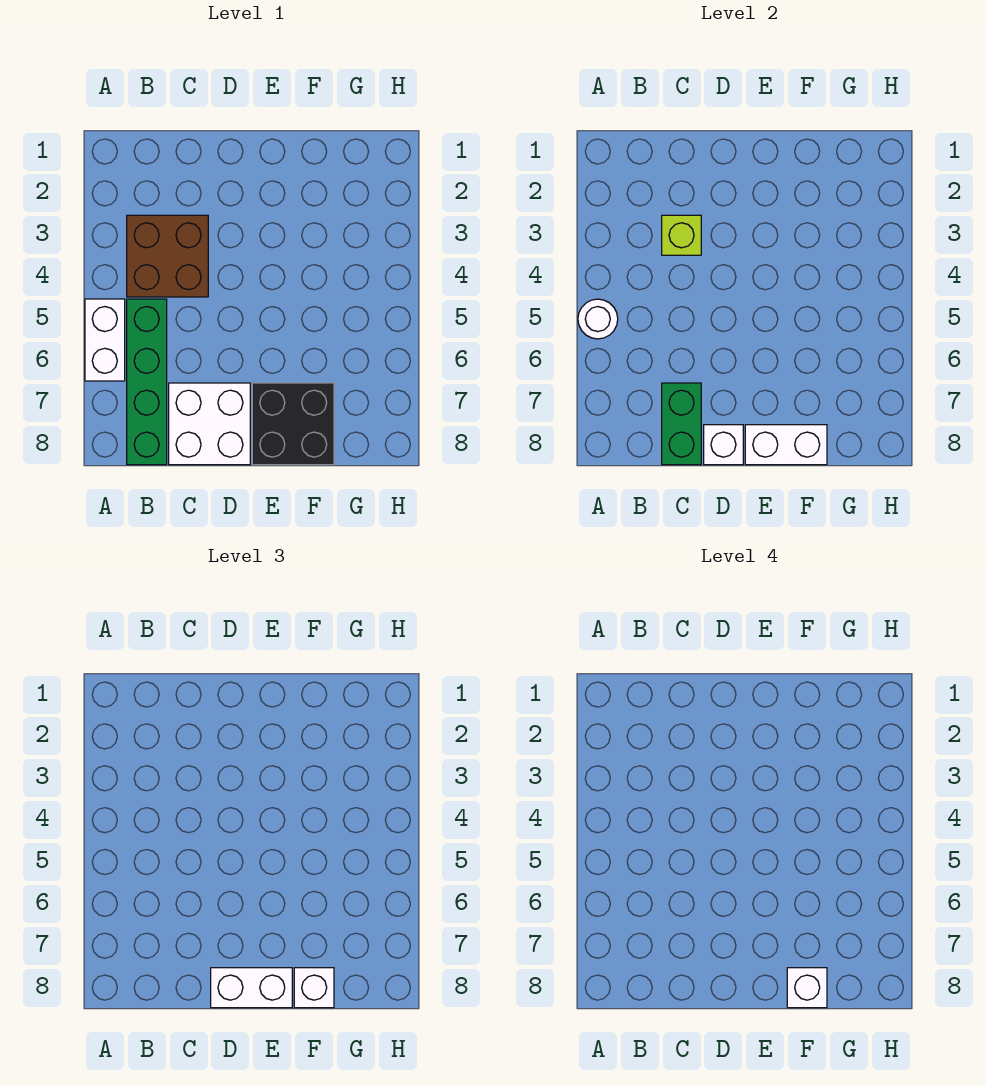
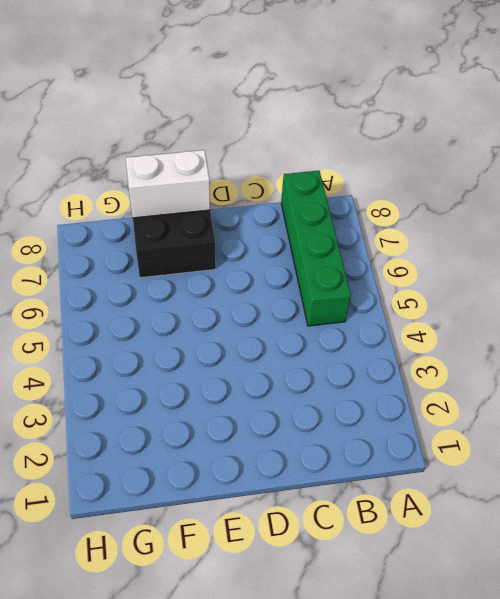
none -> white brick A5:A6 level 1
none -> brown brick B3:C4 level 1
none -> white brick C7:D8 level 1

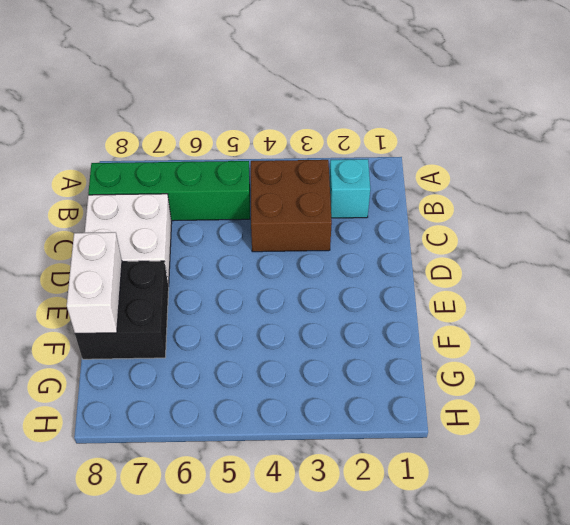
cyan brick B2 level 1 -> none
none -> white brick A5:A6 level 1
none -> white round brick A5 level 2
none -> lime brick C3 level 2

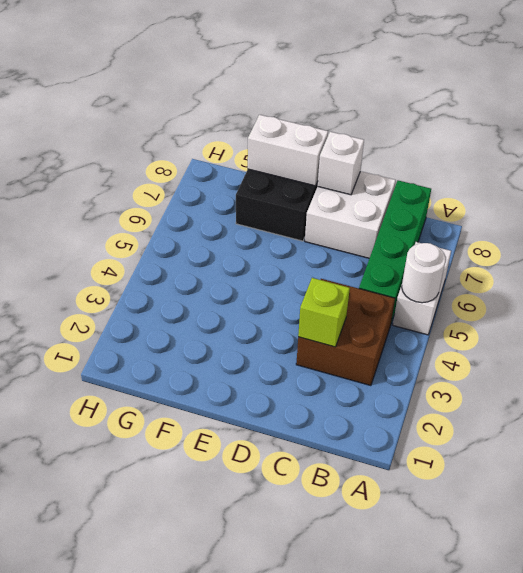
none -> green brick C7:C8 level 2
none -> white brick D8:E8 level 3
none -> white brick F8 level 3

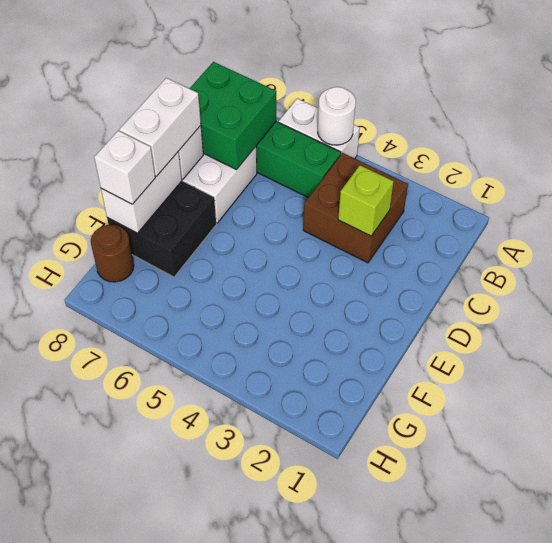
green brick B7:C8 level 2 -> green brick C7:C8 level 2
brown round brick G8 level 1 -> none
none -> white brick F8 level 4

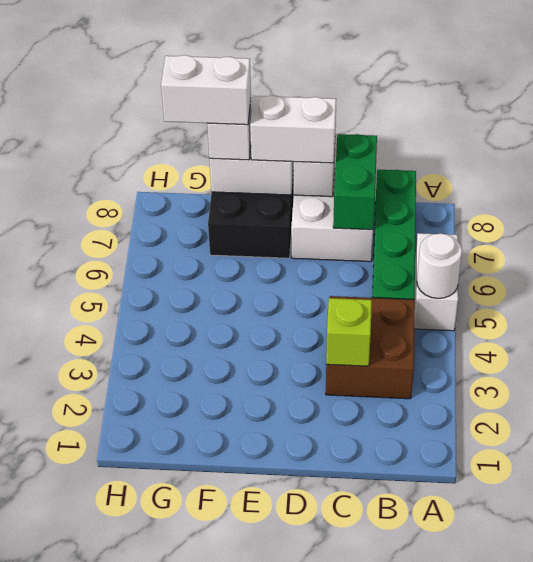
white brick F8:G8 level 4 -> white brick F8 level 4

